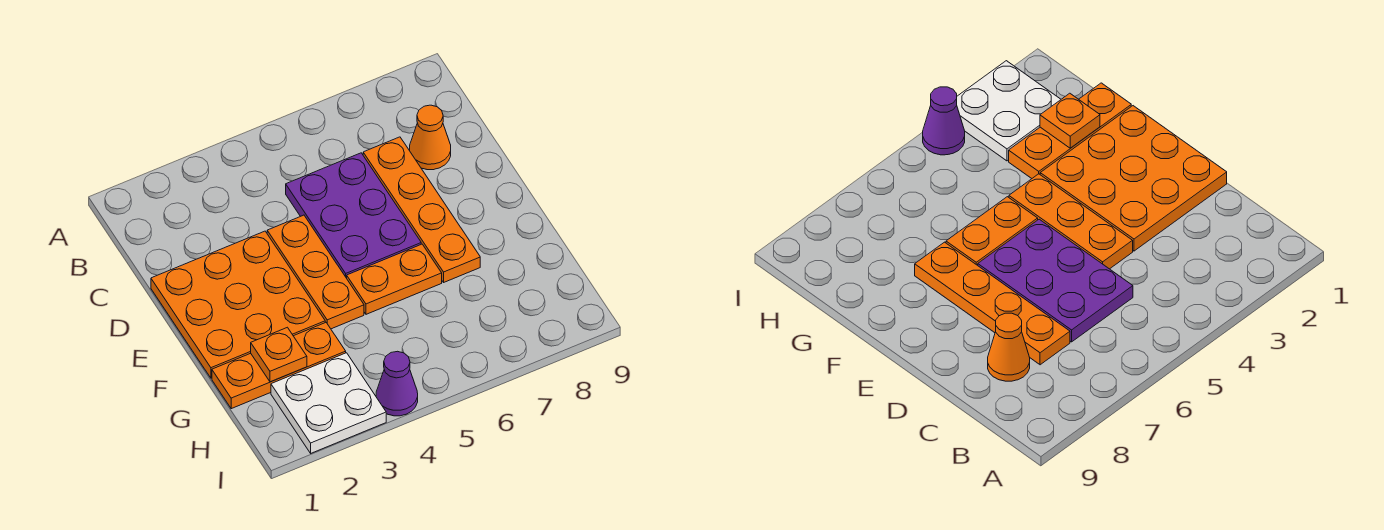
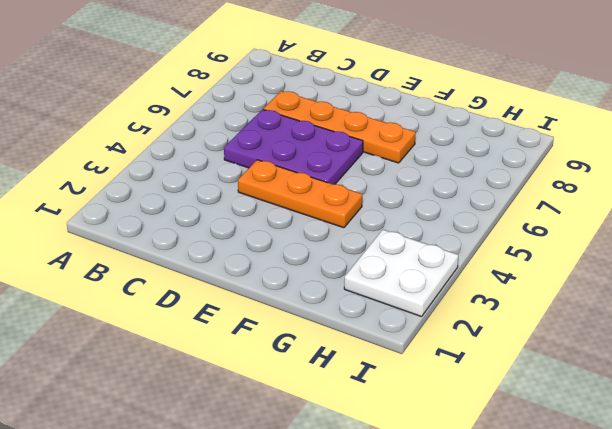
none -> orange cone C8 level 1
none -> orange plate D1:F3 level 1

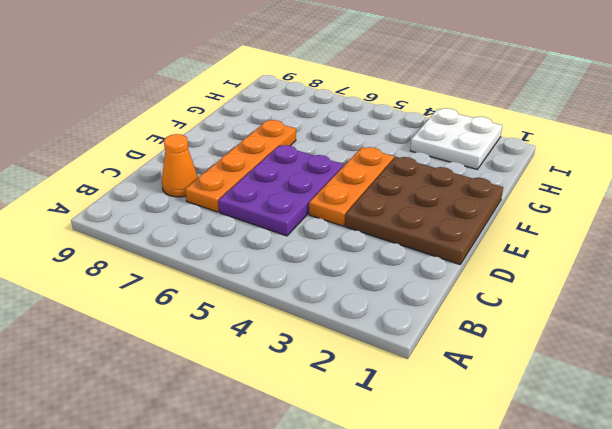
brown plate D1:F3 level 1 -> orange plate D1:F3 level 1
none -> orange plate F5:F6 level 1
none -> orange plate G1:G3 level 1

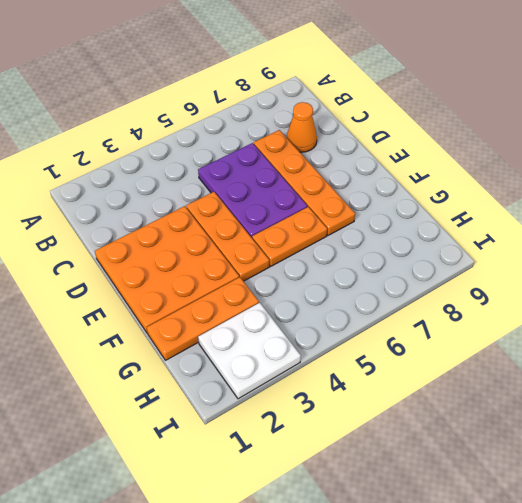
none -> purple cone I4 level 1
none -> orange plate G2 level 2

